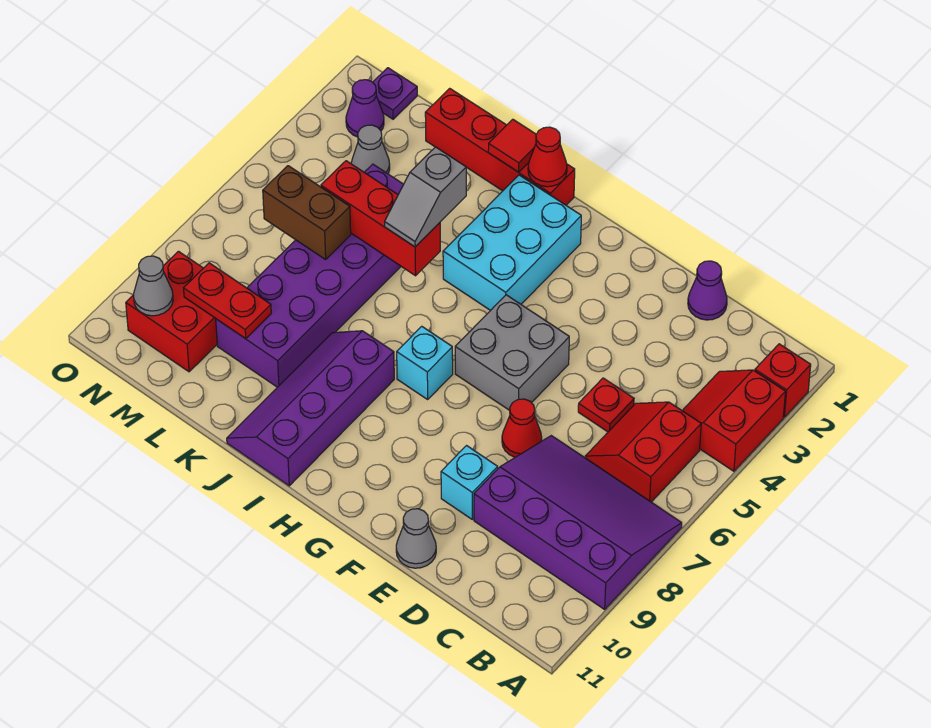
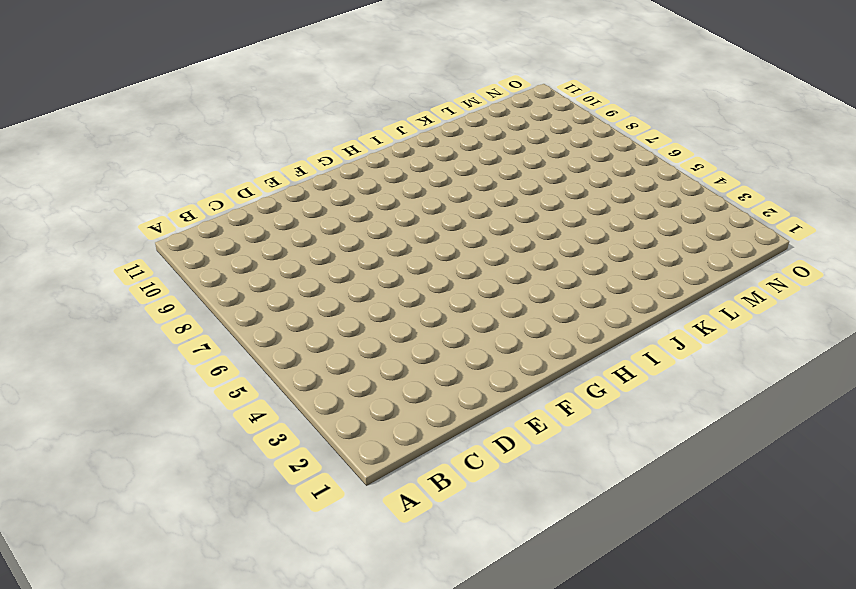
none -> red brick A2 level 1
none -> red slope A3:B4 level 1 top A
none -> purple slope A7:D9 level 1 top 9

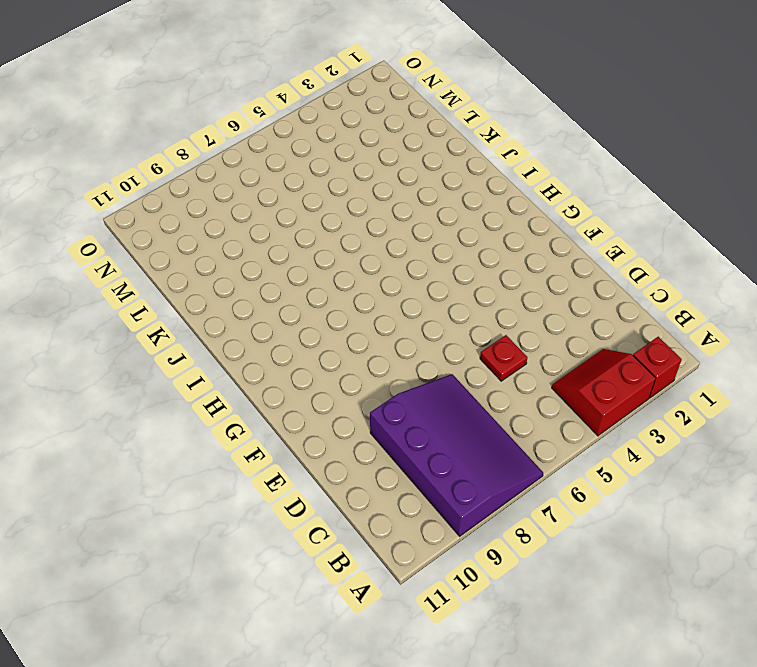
none -> red slope B5:C6 level 1 top B
none -> purple cone D1 level 1
none -> red cone E7 level 1

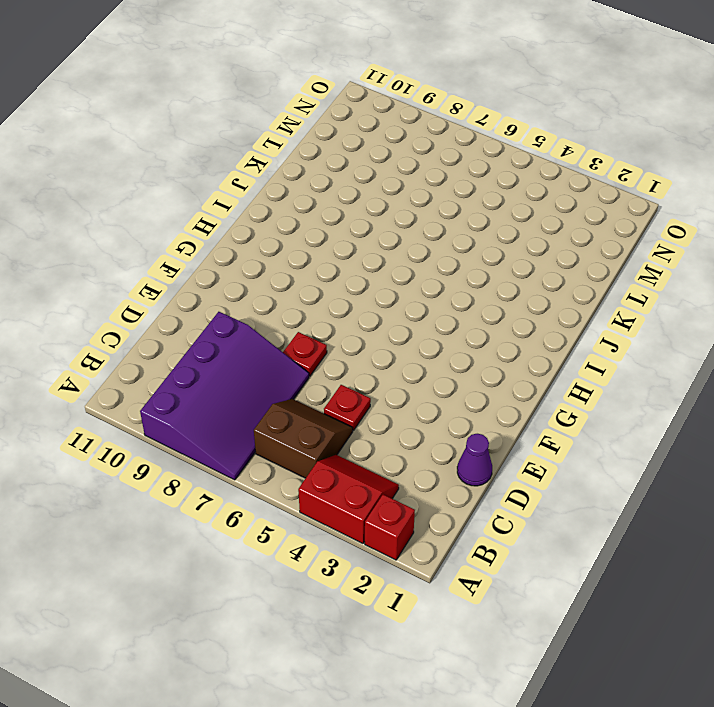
brown slope B5:C6 level 1 top B -> red slope B5:C6 level 1 top B
red plate E7 level 1 -> red cone E7 level 1
none -> cyan brick E9 level 1
none -> grey cone E11 level 1
none -> grey brick F5:G6 level 1

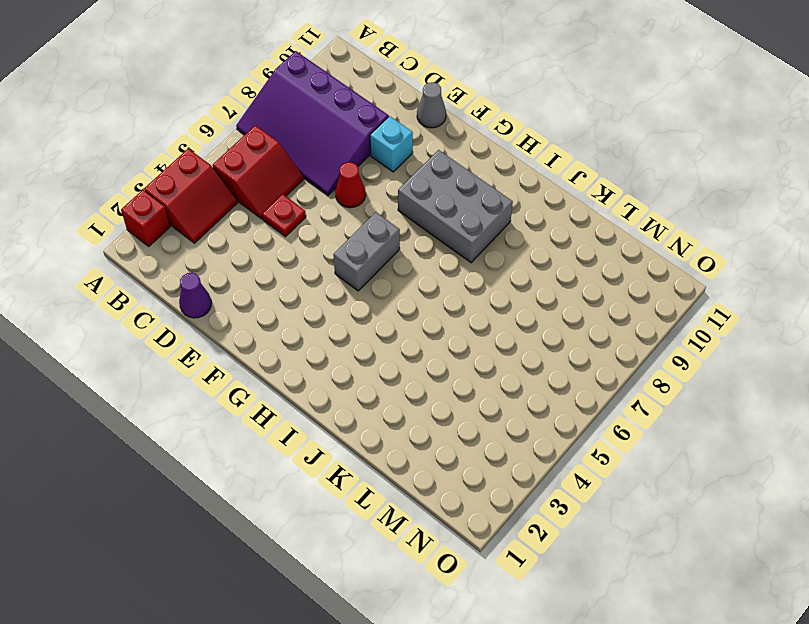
grey brick G5:G6 level 1 -> grey brick F5:G6 level 1
grey brick G8:I9 level 1 -> purple slope I8:J11 level 1 top I
none -> cyan brick H2:I4 level 1
none -> cyan brick H7 level 1
none -> red brick I1:L1 level 1

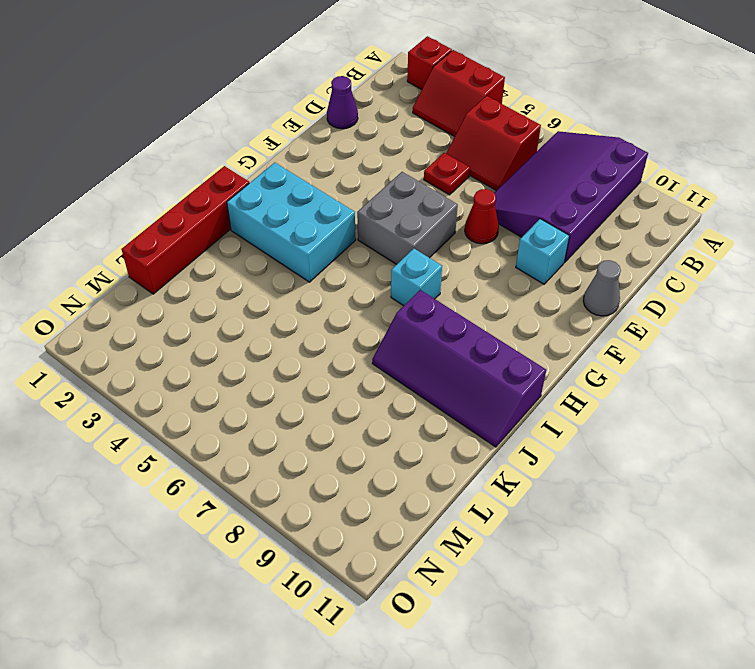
none -> purple brick K4:L9 level 1
none -> grey cone M3 level 1
none -> red brick M9:N10 level 1

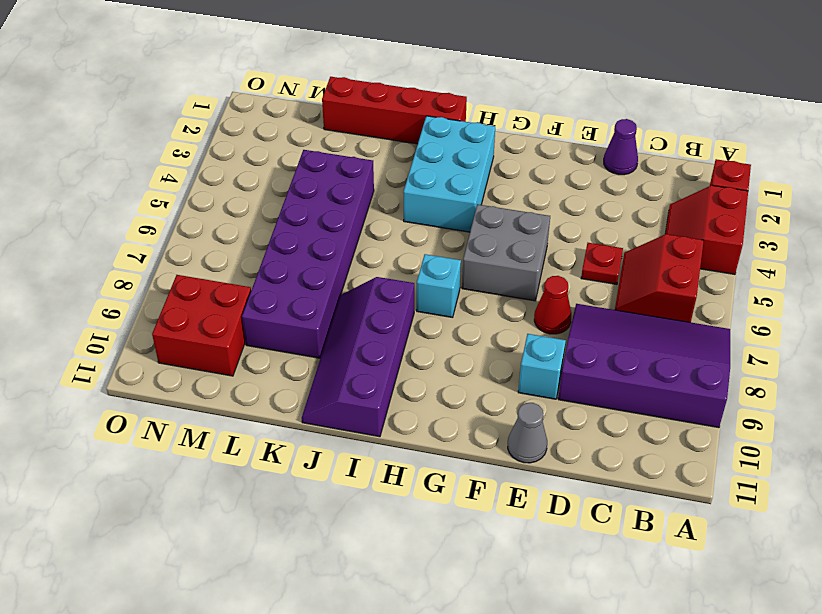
none -> grey cone M3 level 1
none -> purple plate N1 level 1
none -> purple cone N2 level 1

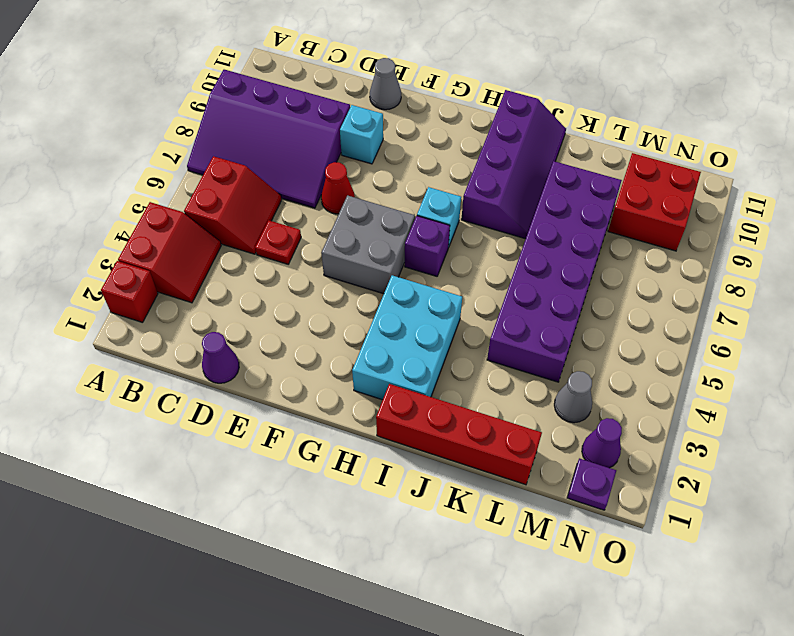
purple brick H6 level 1 -> none
none -> red cone I1 level 2
none -> red tile J1 level 2
none -> red brick J5:L5 level 2

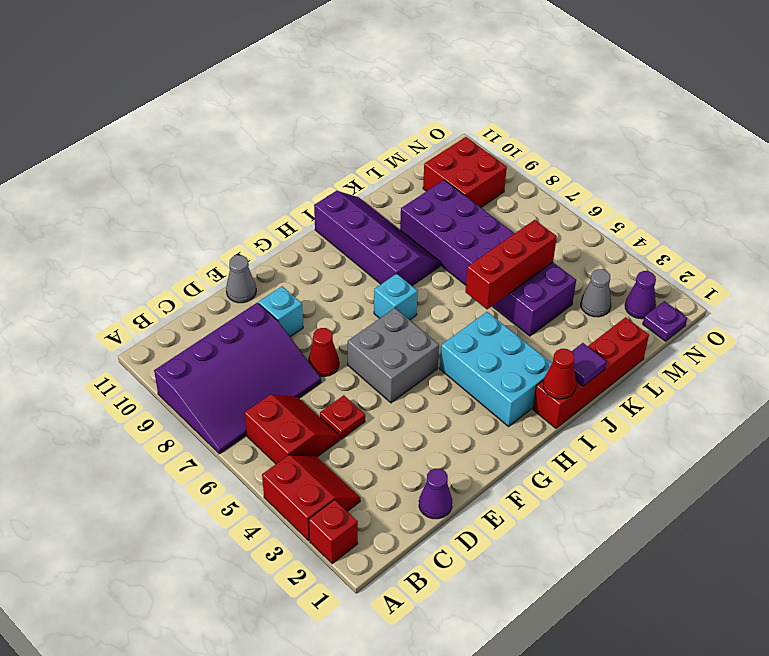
purple tile J1 level 2 -> red tile J1 level 2
none -> brown brick L6:M6 level 2
none -> red plate L9:M9 level 2
none -> grey cone N10 level 2

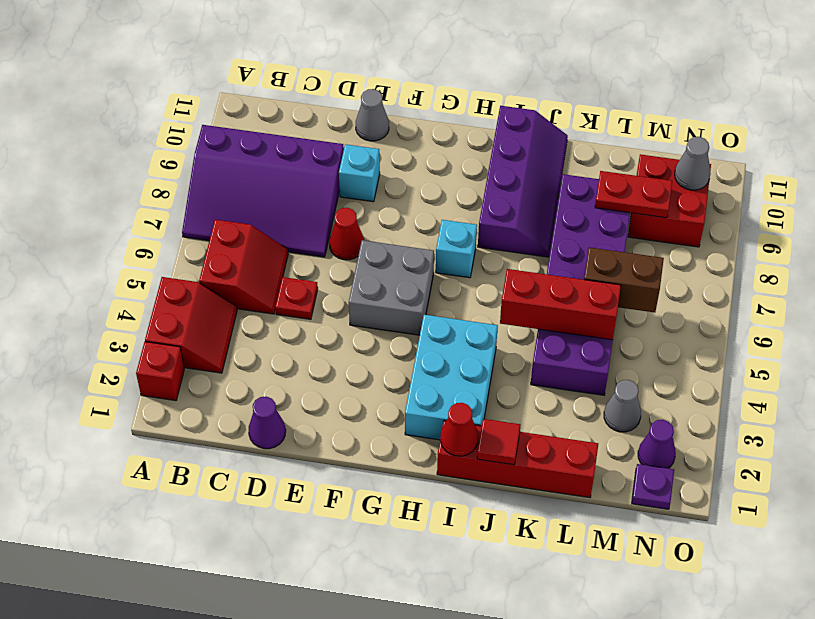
none -> grey slope J4:J5 level 3 top 4

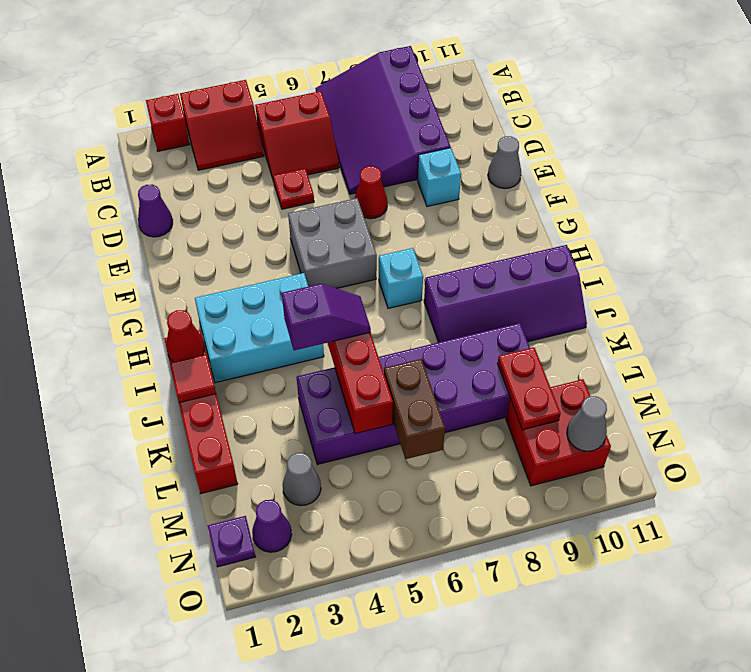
purple slope J4:J5 level 3 top 4 -> grey slope J4:J5 level 3 top 4

